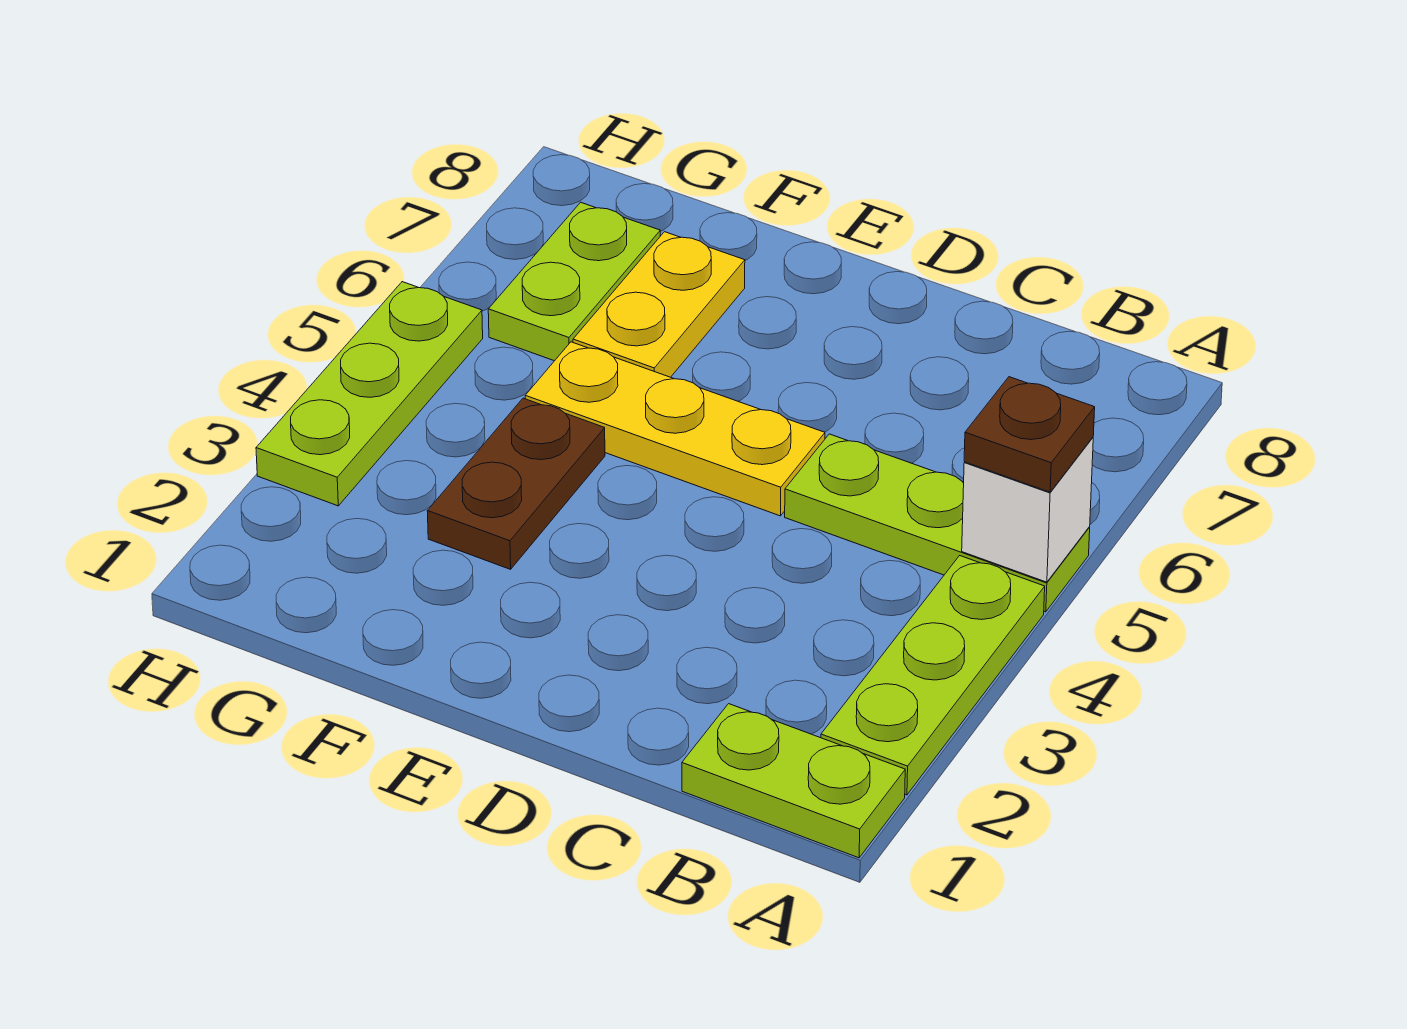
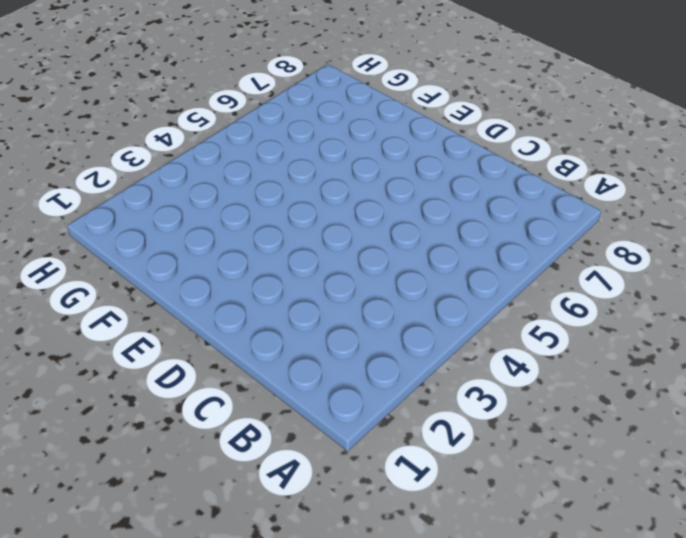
none -> lime plate A1:B1 level 1
none -> lime plate A2:A4 level 1

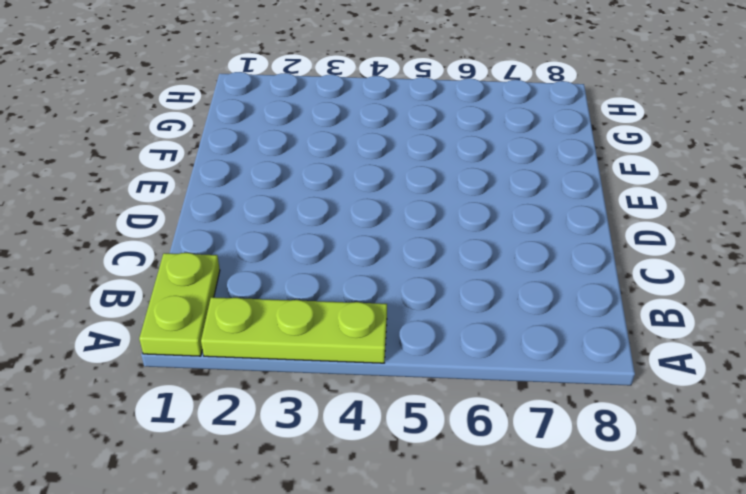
none -> lime plate A5:C5 level 1
none -> yellow plate D5:F5 level 1

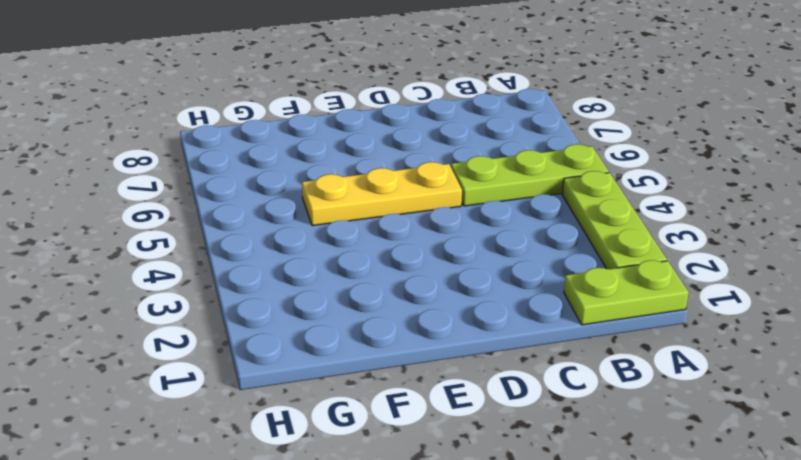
none -> brown plate F3:F4 level 1
none -> yellow plate F6:F7 level 1

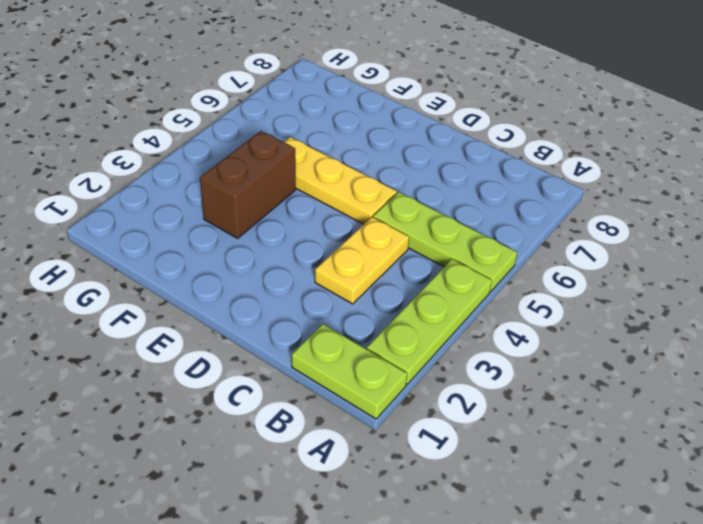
yellow plate C3:C4 level 1 -> yellow plate F6:F7 level 1
brown brick F3:F4 level 1 -> brown plate F3:F4 level 1
none -> lime plate G6:G7 level 1
none -> lime plate H3:H5 level 1

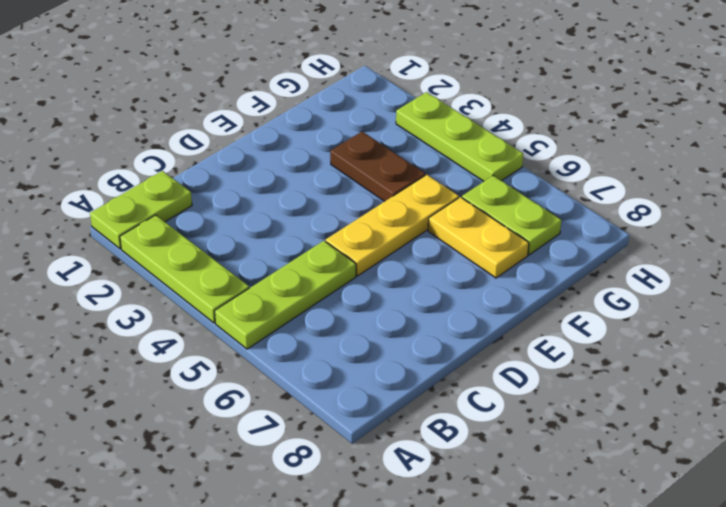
none -> white brick A5 level 2
none -> brown plate A5 level 3

